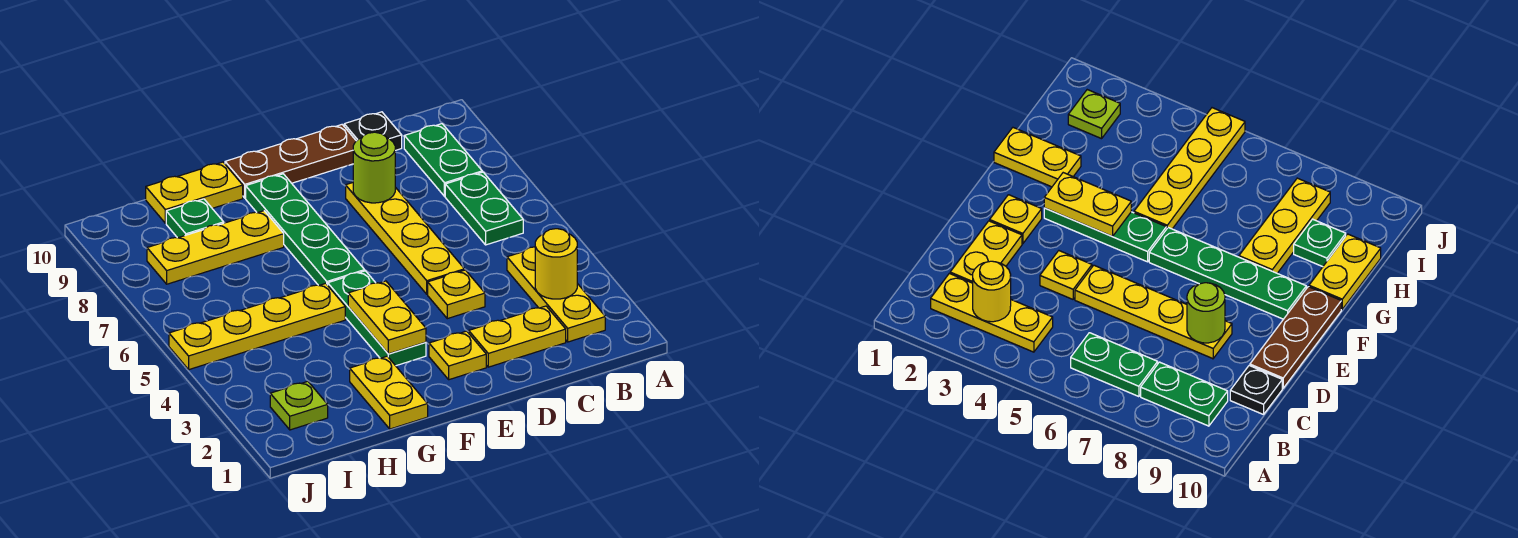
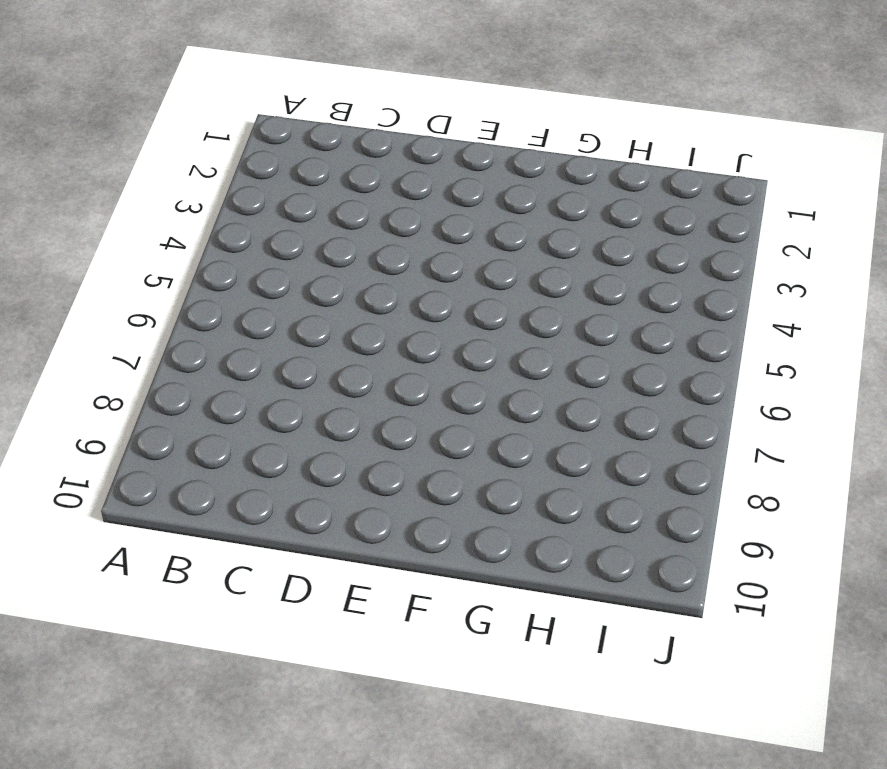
none -> yellow plate B2:B4 level 1
none -> green plate B6:B7 level 1
none -> green plate B8:B9 level 1

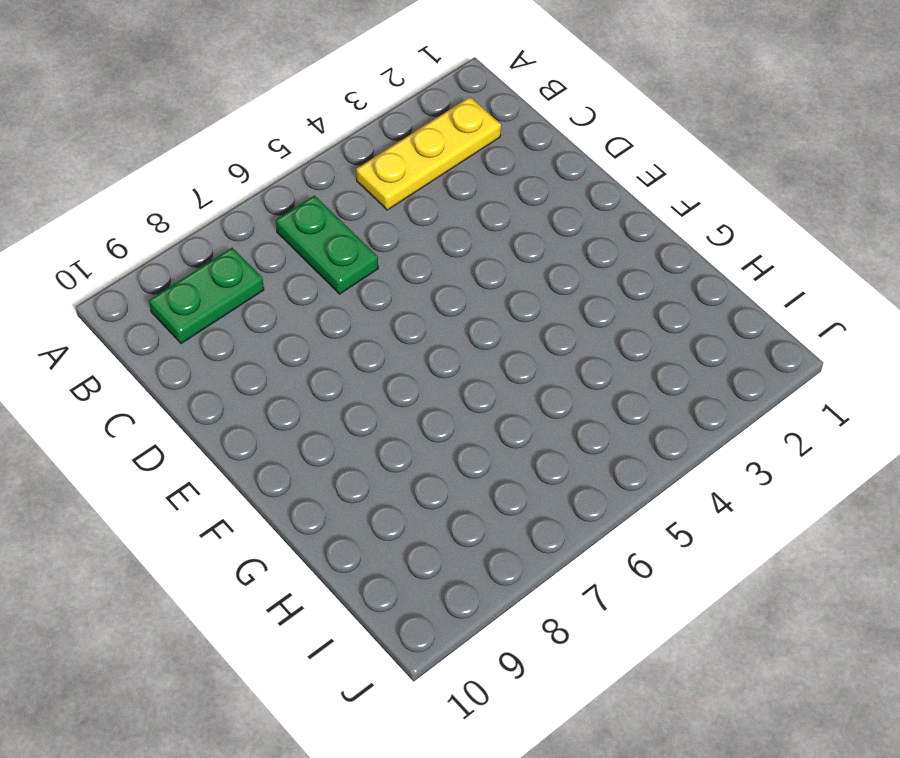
green plate B6:C6 level 1 -> green plate B6:B7 level 1
none -> yellow plate C2:D2 level 1
none -> black plate C10 level 1
none -> yellow plate D4 level 1

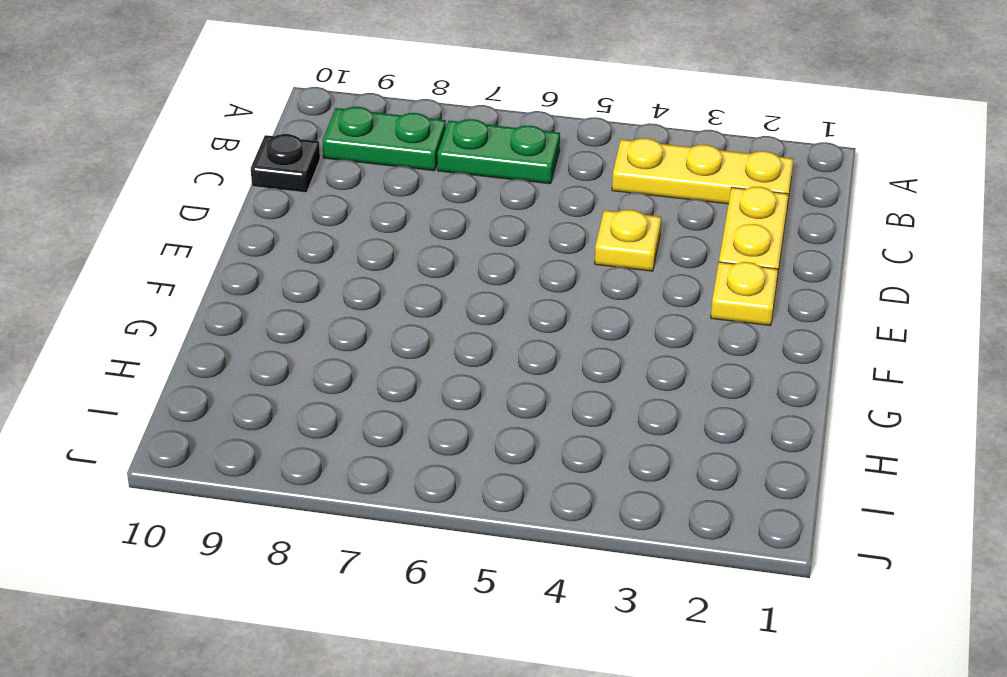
none -> yellow plate D5:D8 level 1
none -> brown plate D10:F10 level 1
none -> green plate F3:F5 level 1

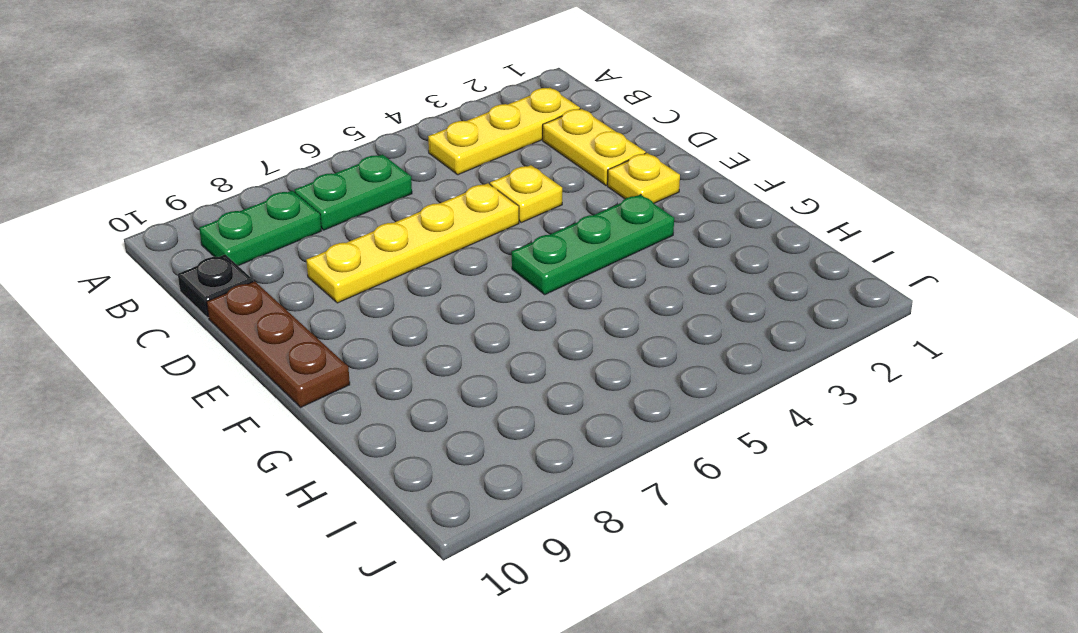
none -> green plate F6:F9 level 1
none -> yellow plate G1:G2 level 1
none -> yellow plate G5:J5 level 1

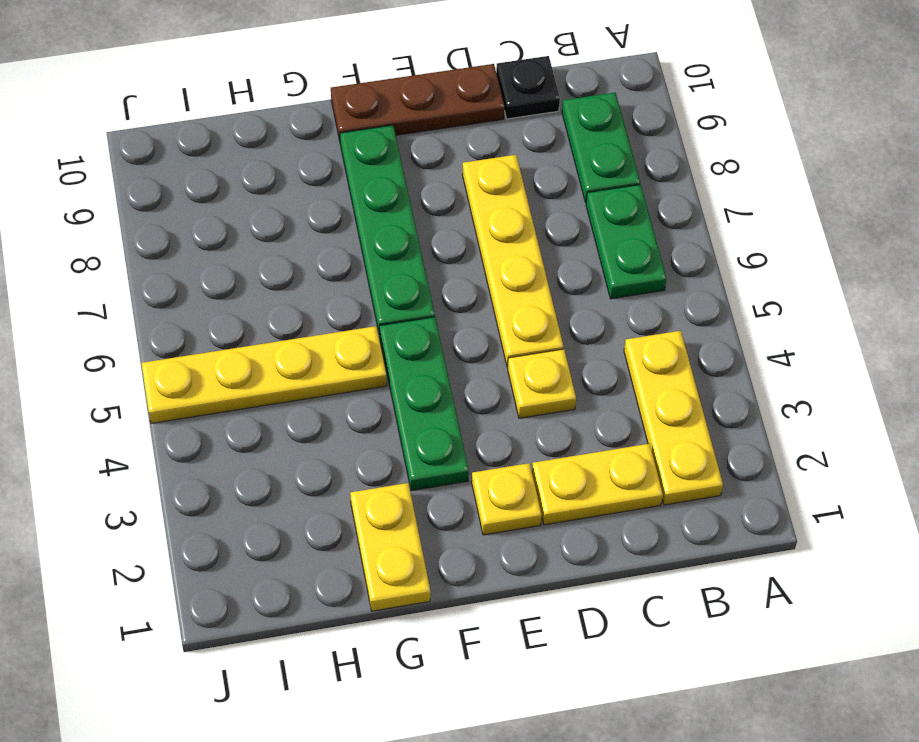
none -> yellow plate G8:I8 level 1
none -> yellow plate G10:H10 level 1
none -> green plate H9 level 1

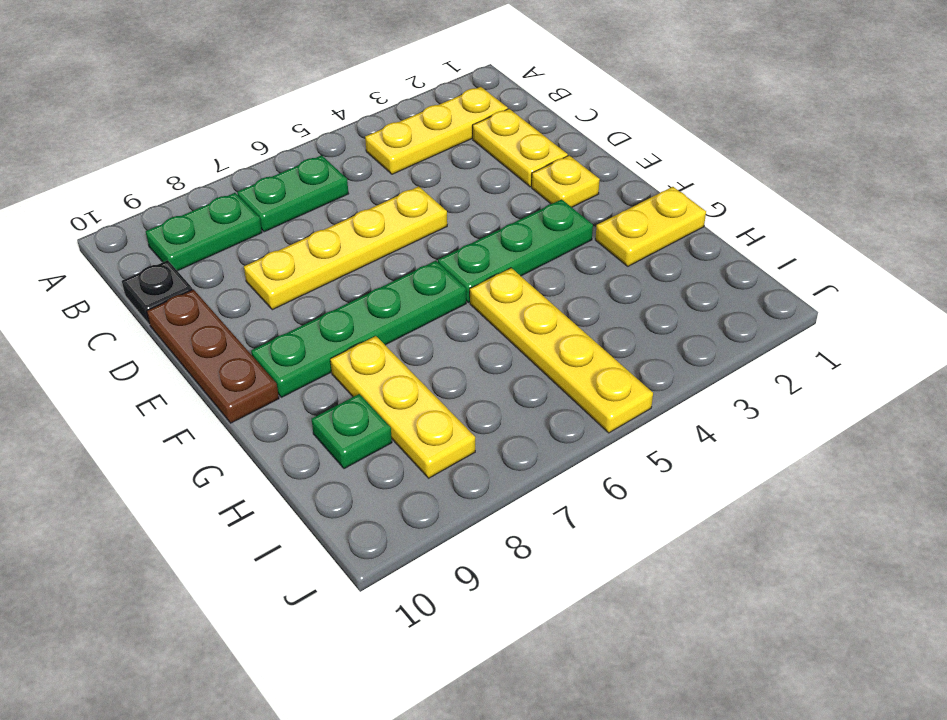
none -> yellow plate D4 level 1
none -> yellow plate G10:H10 level 1
none -> lime plate I2 level 1

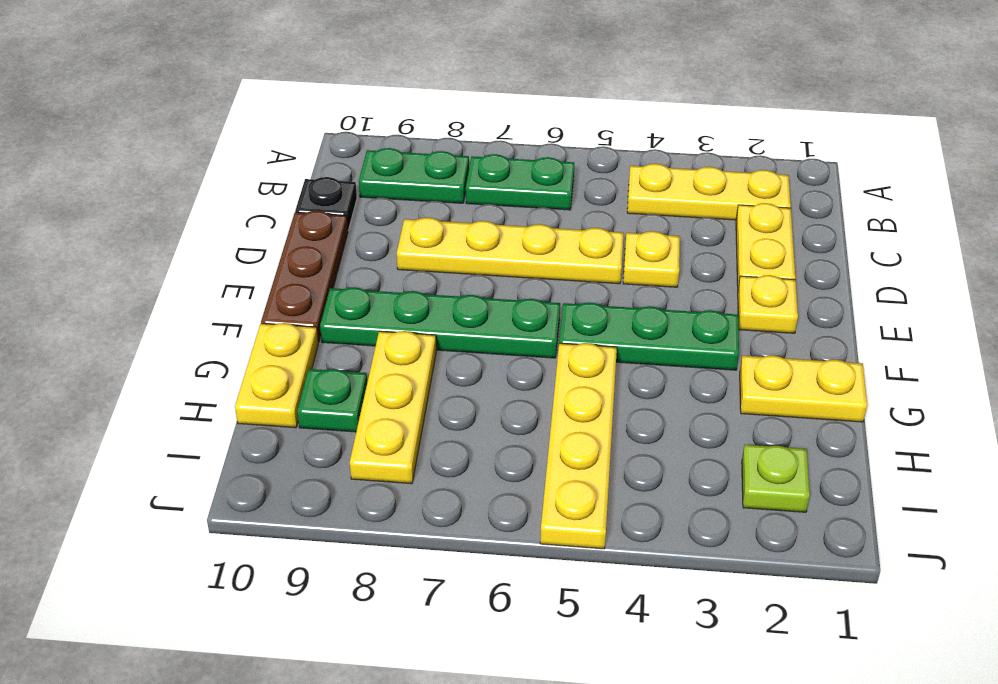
none -> yellow round brick B3 level 2
none -> lime round brick D8 level 2
none -> yellow plate F3:F4 level 2

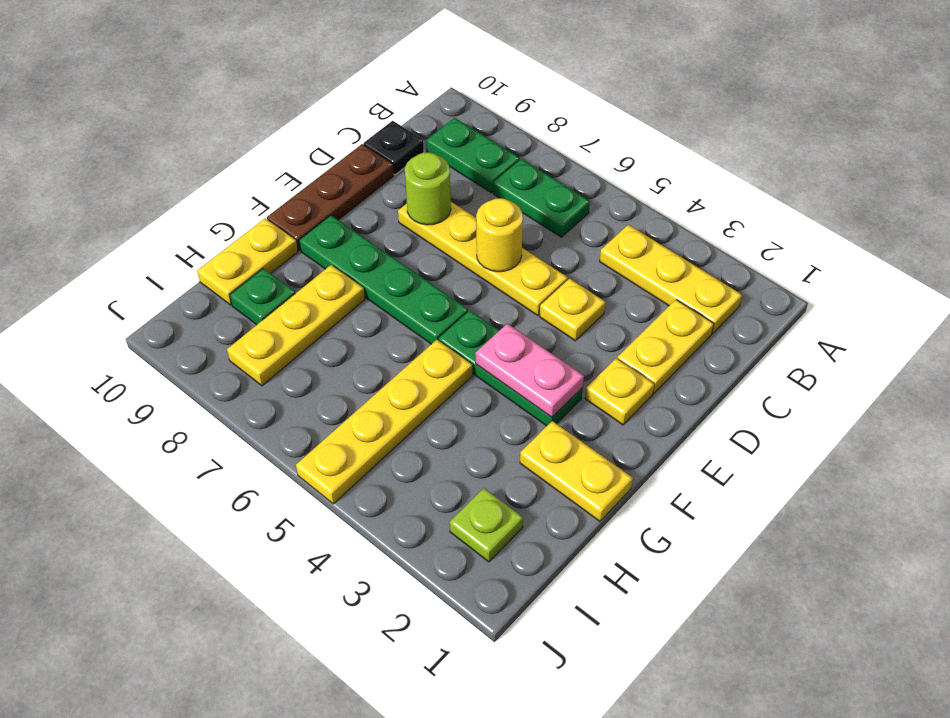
yellow round brick D6 level 2 -> yellow round brick B3 level 2
pink plate F3:F4 level 2 -> yellow plate F3:F4 level 2

